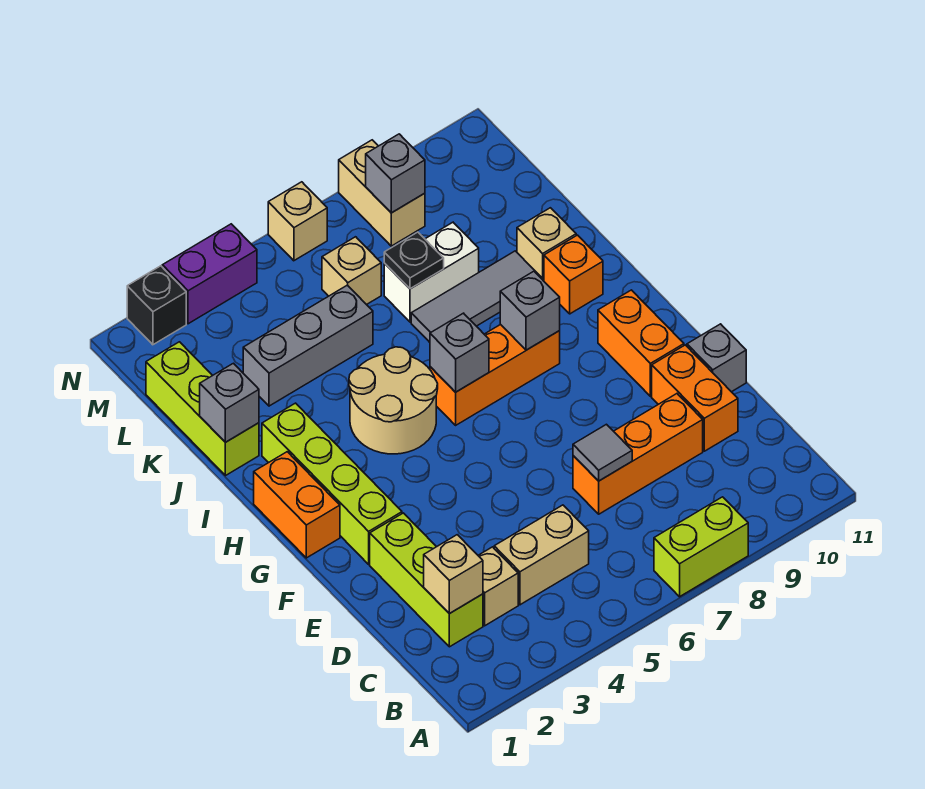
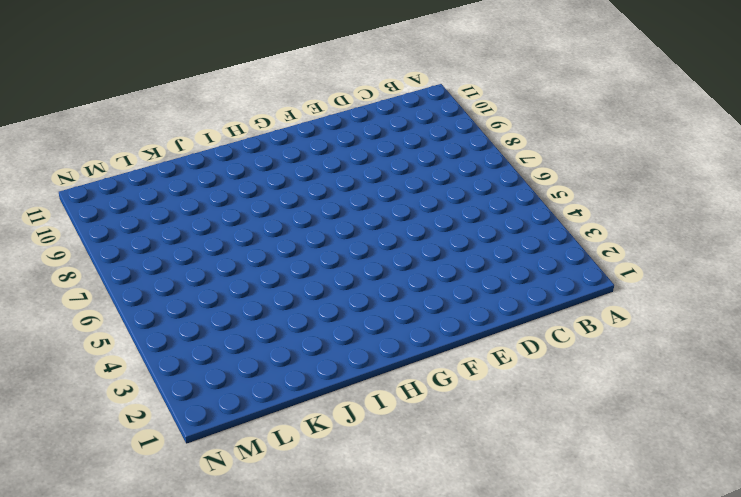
none -> lime brick A7:A8 level 1
none -> lime brick C2:E2 level 1
none -> tan brick C3 level 1
none -> tan brick C4:C5 level 1

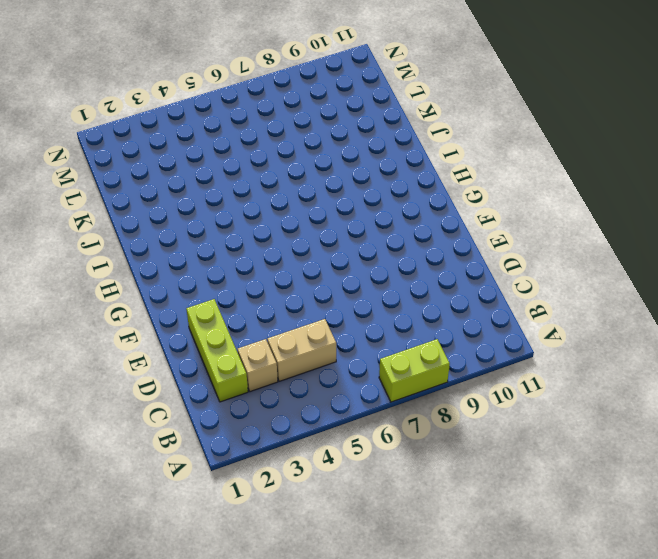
none -> orange brick D7:D9 level 1
none -> orange brick D10:E10 level 1
none -> grey brick E11 level 1
none -> lime brick F2:I2 level 1

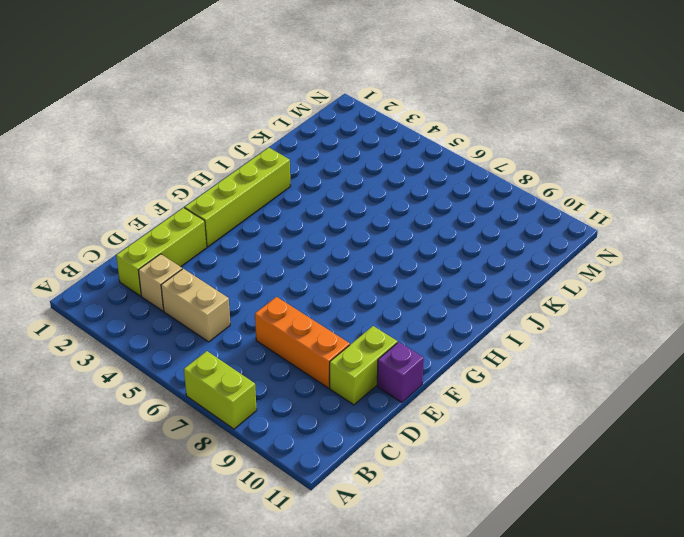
lime brick D10:E10 level 1 -> orange brick D10:E10 level 1
purple brick E11 level 1 -> grey brick E11 level 1
none -> orange brick F10:G10 level 1
none -> orange brick G1:H1 level 1
none -> tan round brick H4:I5 level 1
none -> orange brick H6:H8 level 1

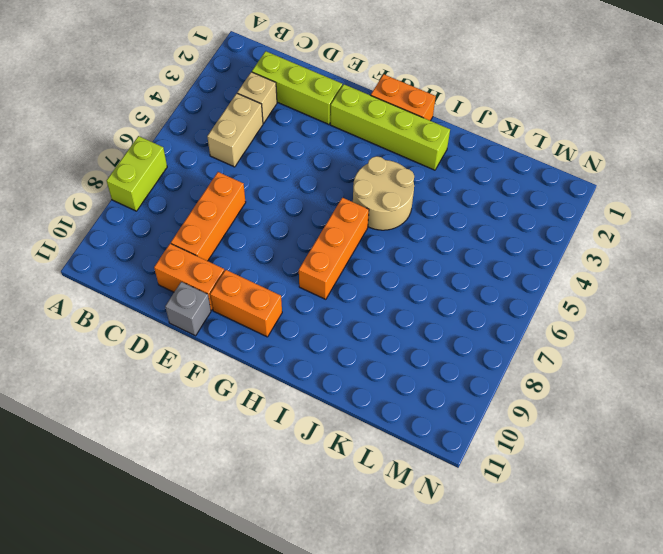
none -> orange brick I10 level 1
none -> lime brick J1:L1 level 1
none -> grey tile J7:J9 level 1
none -> tan brick J10 level 1

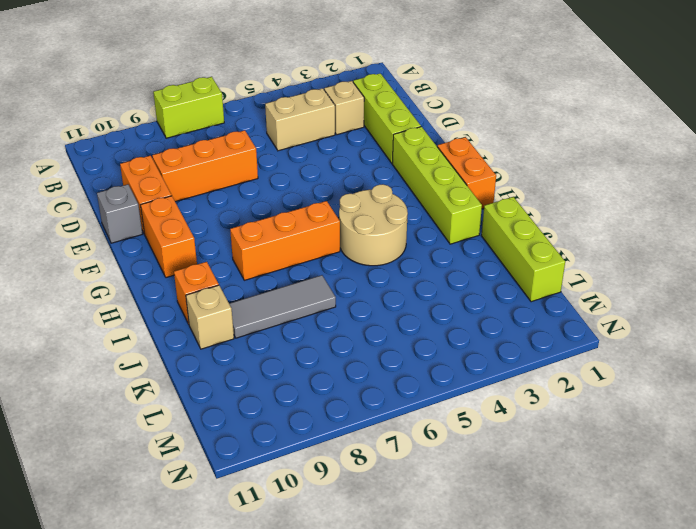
none -> grey brick K3:K5 level 1
none -> white brick K7:K8 level 1
none -> tan brick L6 level 1
none -> tan brick M8:N8 level 1

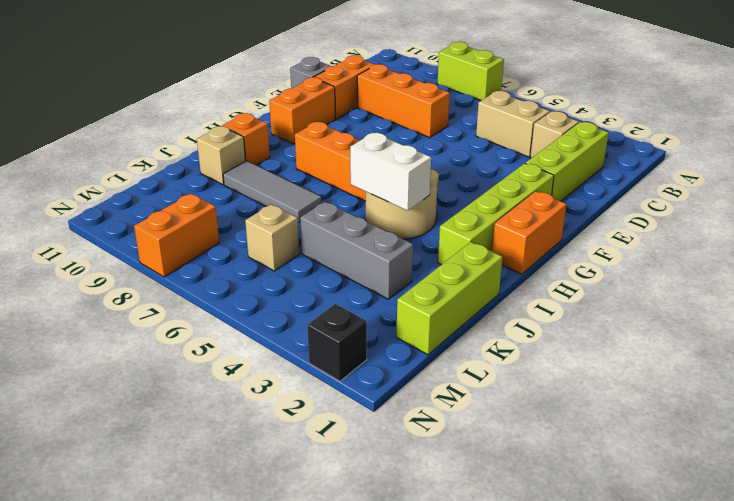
white brick I4:I5 level 2 -> white brick K7:K8 level 1
orange brick M8:N8 level 1 -> tan brick M8:N8 level 1
none -> purple brick N3:N4 level 1
none -> tan brick N6 level 1
none -> tan brick C2 level 2
none -> grey tile D7 level 2

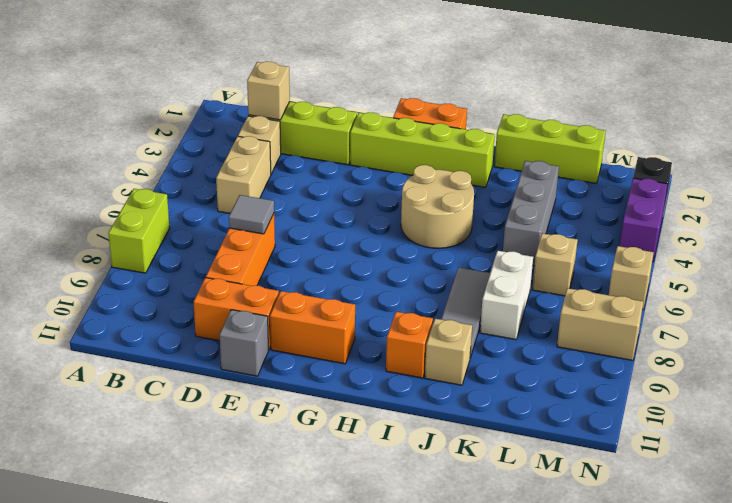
none -> orange brick H6:H8 level 1
none -> grey brick H6 level 2
none -> grey brick H8 level 2
none -> grey brick J1 level 2

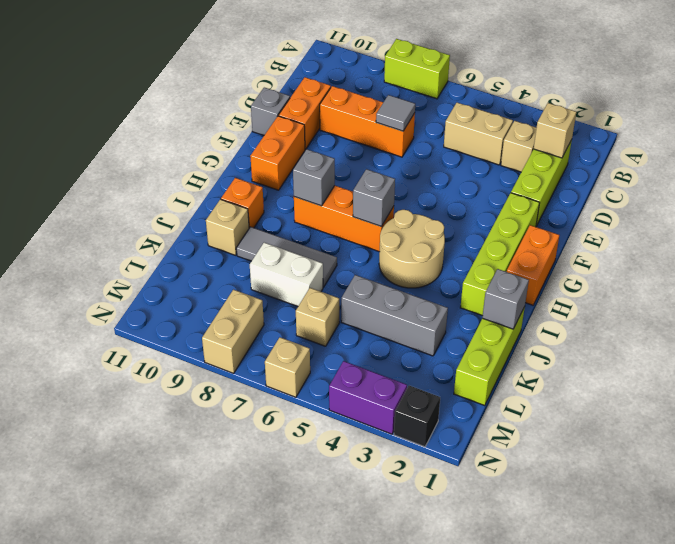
none -> black plate K7 level 2
none -> grey brick M8 level 2

